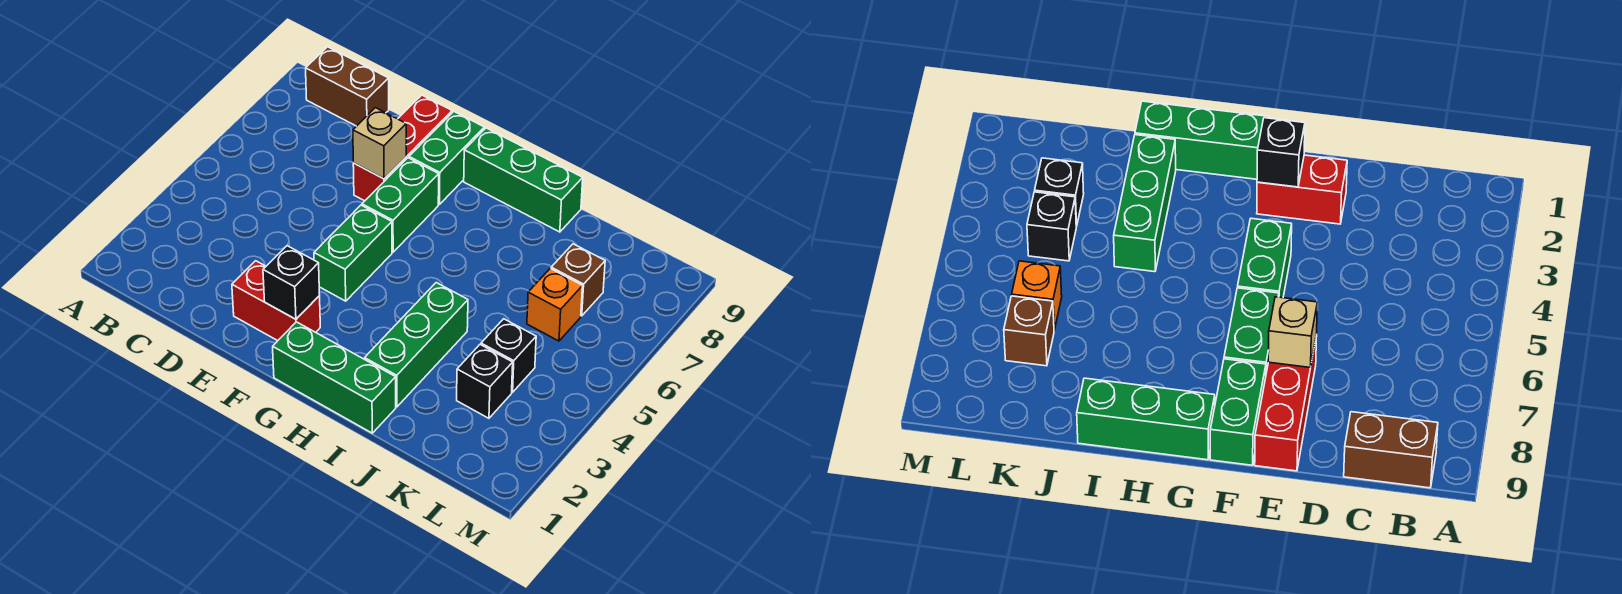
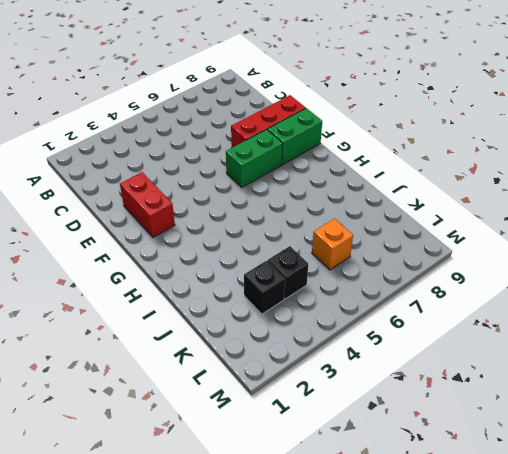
none -> brown brick B9:C9 level 1
none -> green brick F4:F5 level 1
none -> green brick G1:I1 level 1

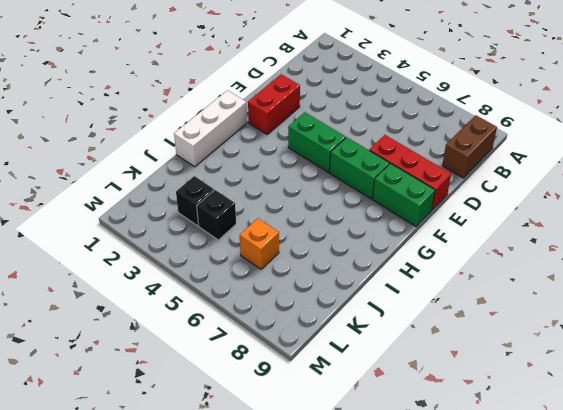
white brick G1:I1 level 1 -> green brick G1:I1 level 1
none -> green brick G9:I9 level 1
none -> green brick I2:I4 level 1
none -> brown brick K7 level 1

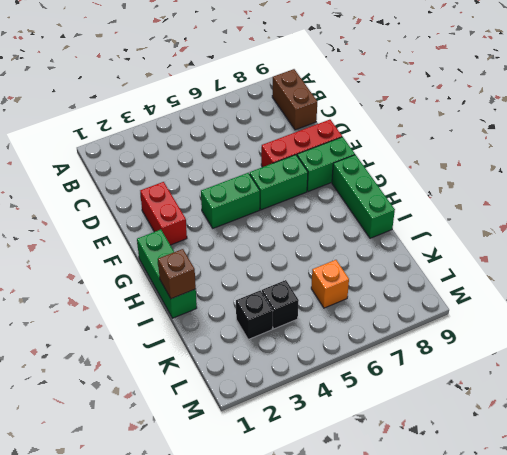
brown brick I1 level 2 -> brown brick K7 level 1
none -> green brick I2:I4 level 1
none -> tan brick E7 level 2
none -> black brick F2 level 2

